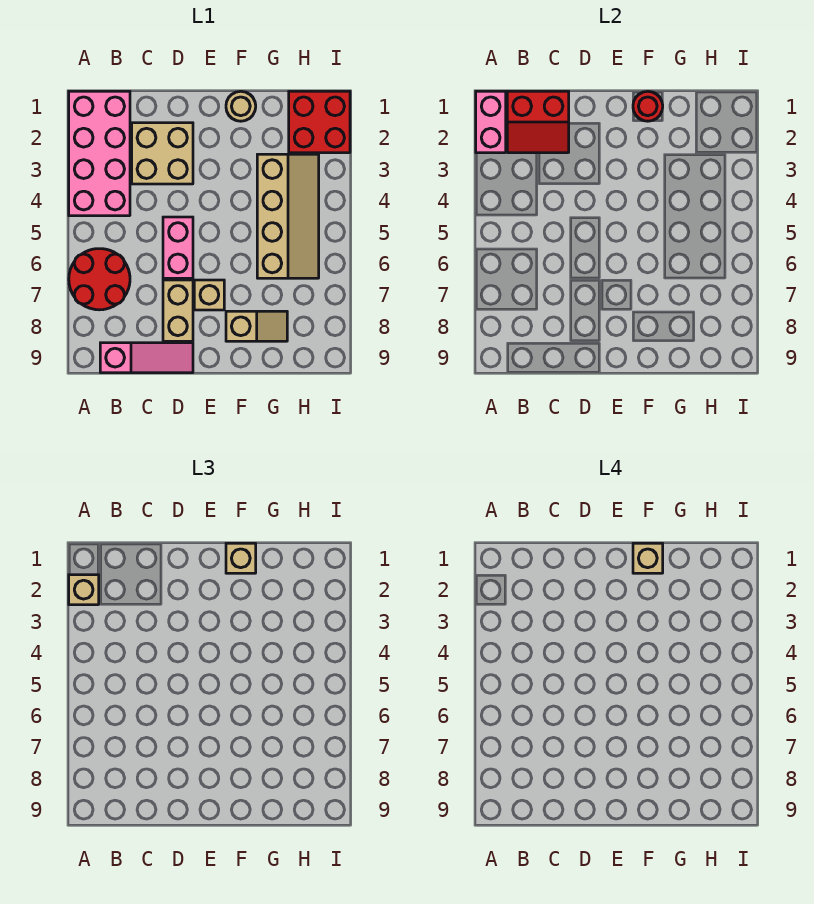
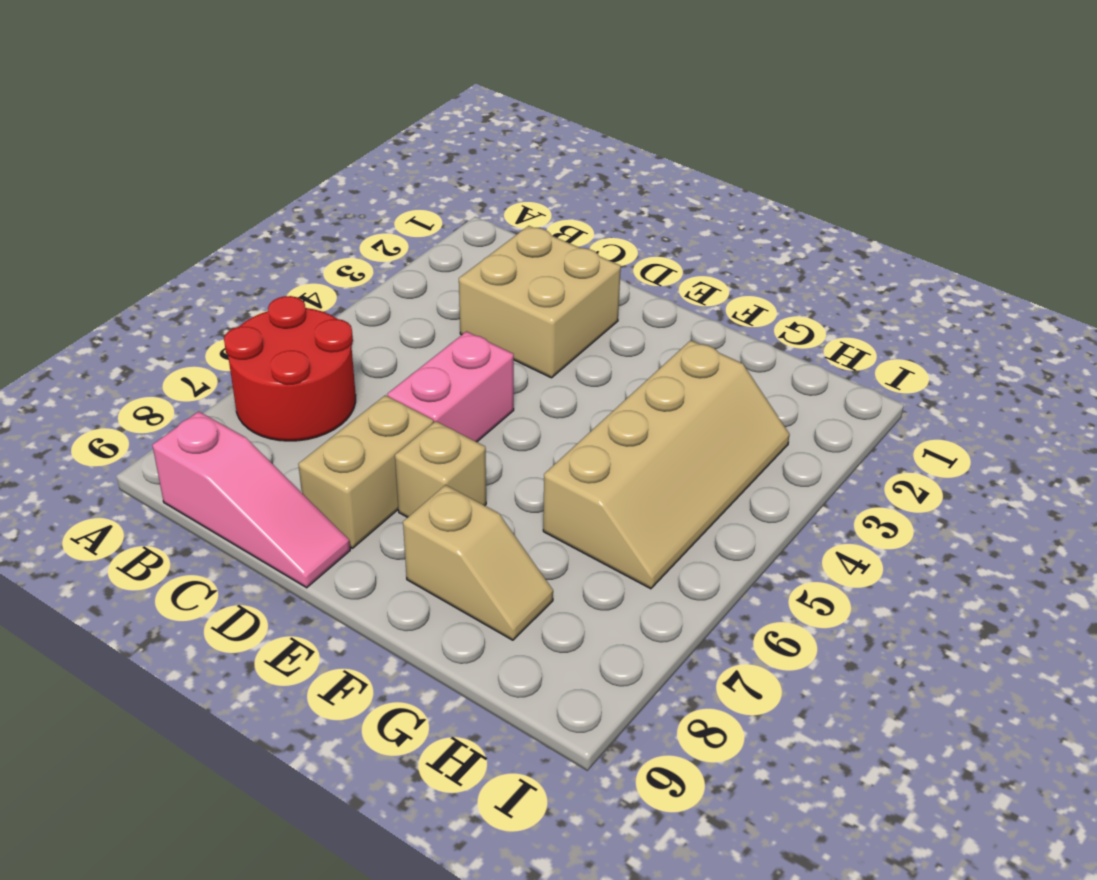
none -> pink brick A1:B4 level 1
none -> tan round brick F1 level 1
none -> red brick H1:I2 level 1

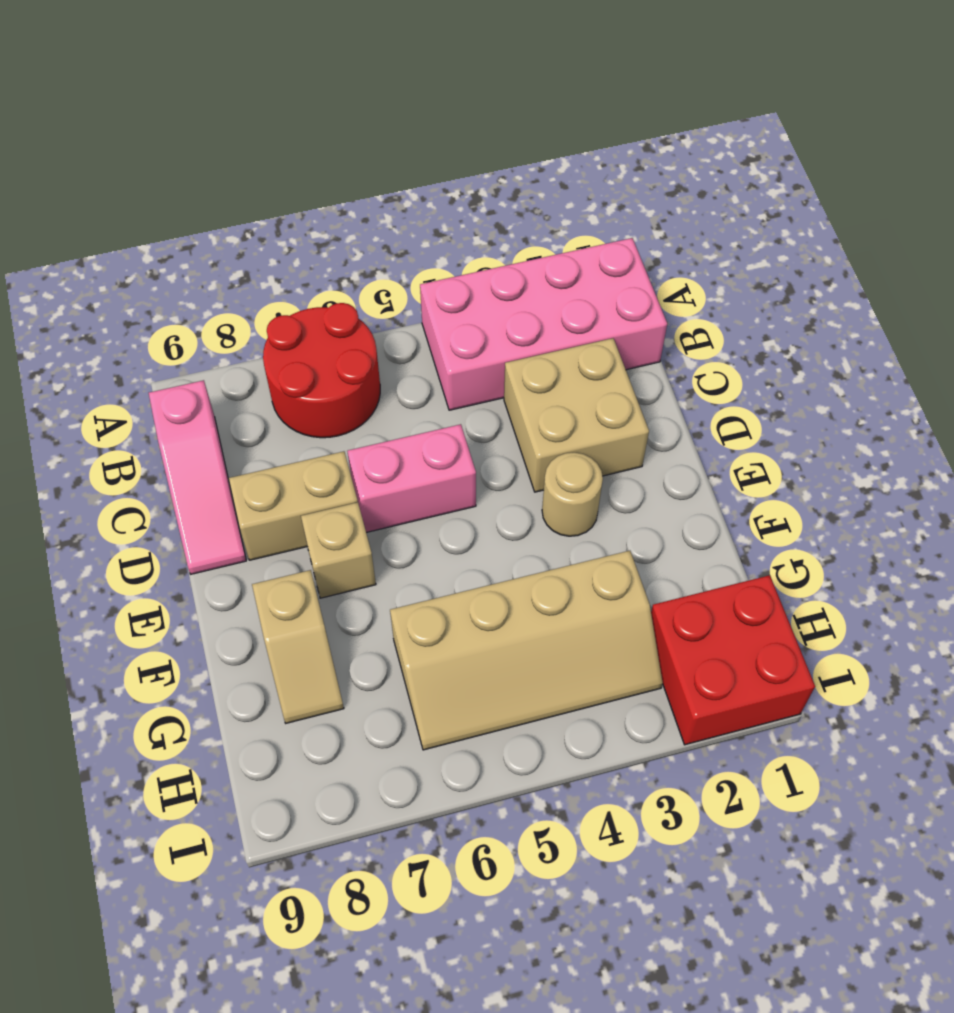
tan round brick E3 level 1 -> tan round brick F1 level 1
none -> pink brick A1:A2 level 2
none -> red slope B1:C2 level 2 top 1
none -> red round brick F1 level 2

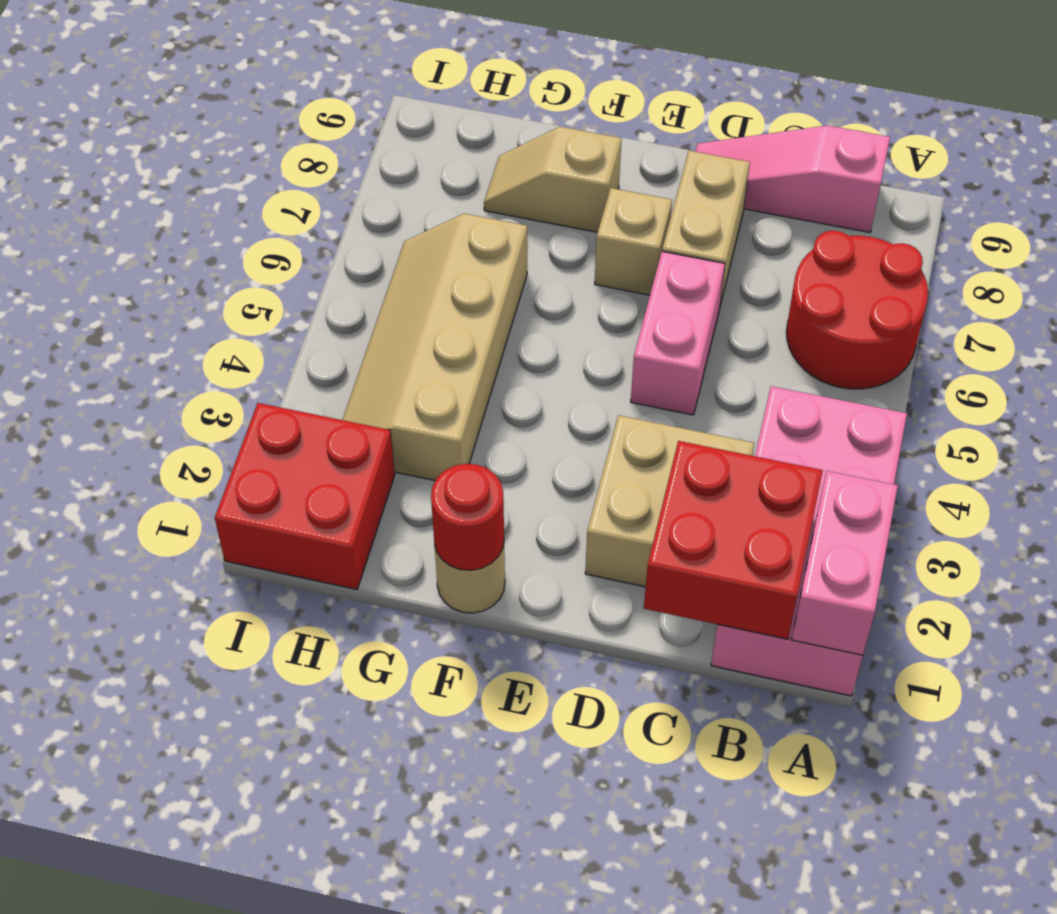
red brick B1:C2 level 2 -> red slope B1:C2 level 2 top 1
none -> tan brick A2 level 3
none -> tan brick F1 level 3
none -> tan brick F1 level 4

